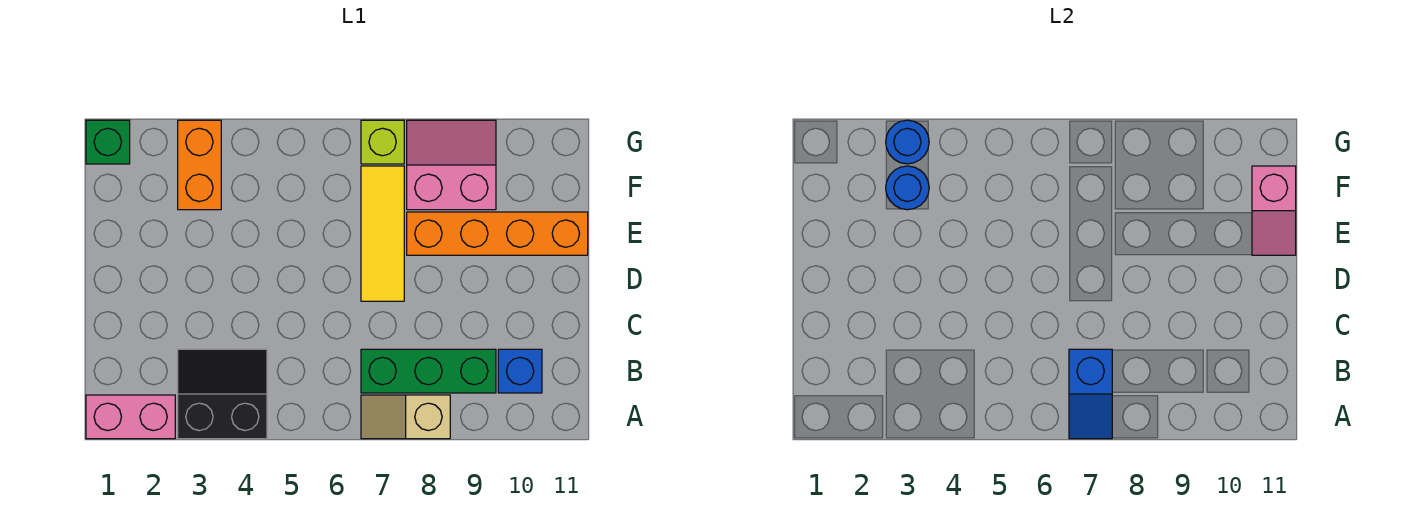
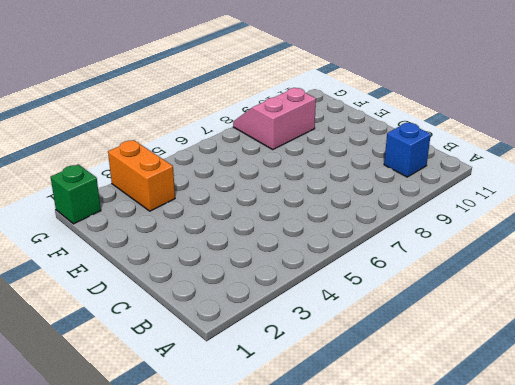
none -> pink brick A1:A2 level 1
none -> black slope A3:B4 level 1 top A
none -> tan slope A7:A8 level 1 top 8

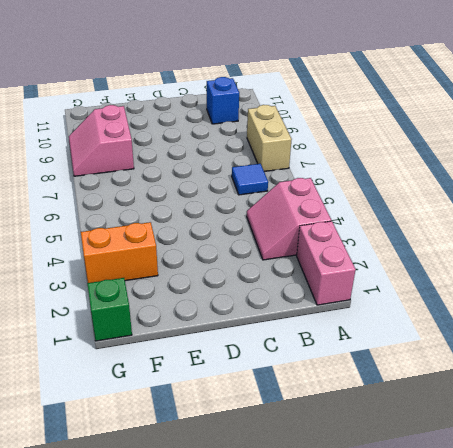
pink slope A3:B4 level 1 top A -> black slope A3:B4 level 1 top A
tan brick A7:A8 level 1 -> tan slope A7:A8 level 1 top 8
blue tile B6 level 1 -> none
none -> green brick B7:B9 level 1
none -> yellow tile D7:F7 level 1
none -> orange brick E8:E11 level 1

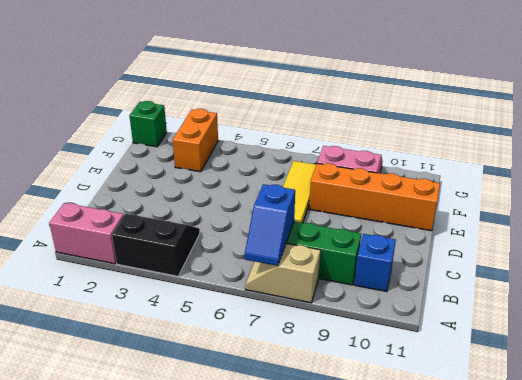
none -> lime brick G7 level 1
none -> pink slope E11:F11 level 2 top F
none -> blue round brick F3 level 2

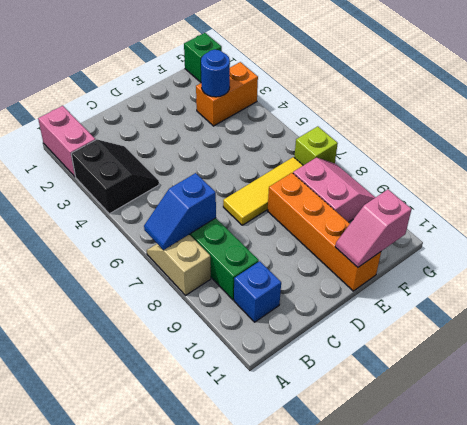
none -> blue round brick G3 level 2

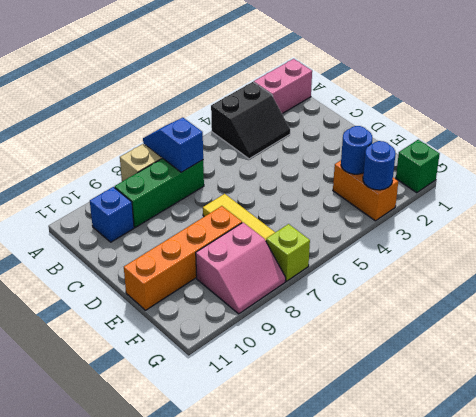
none -> pink slope E11:F11 level 2 top F

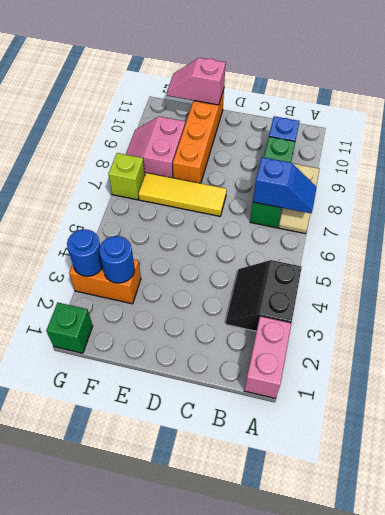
pink slope E11:F11 level 2 top E -> pink slope E11:F11 level 2 top F

